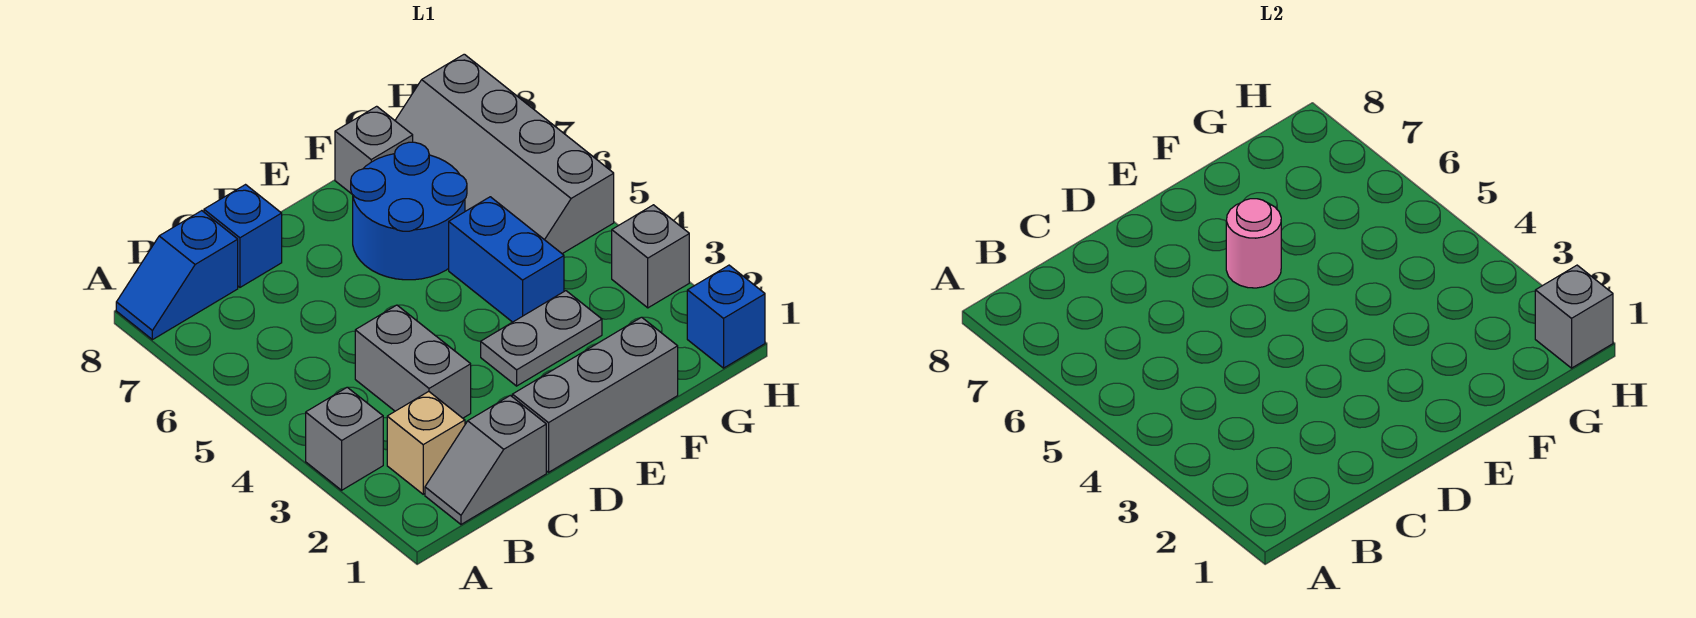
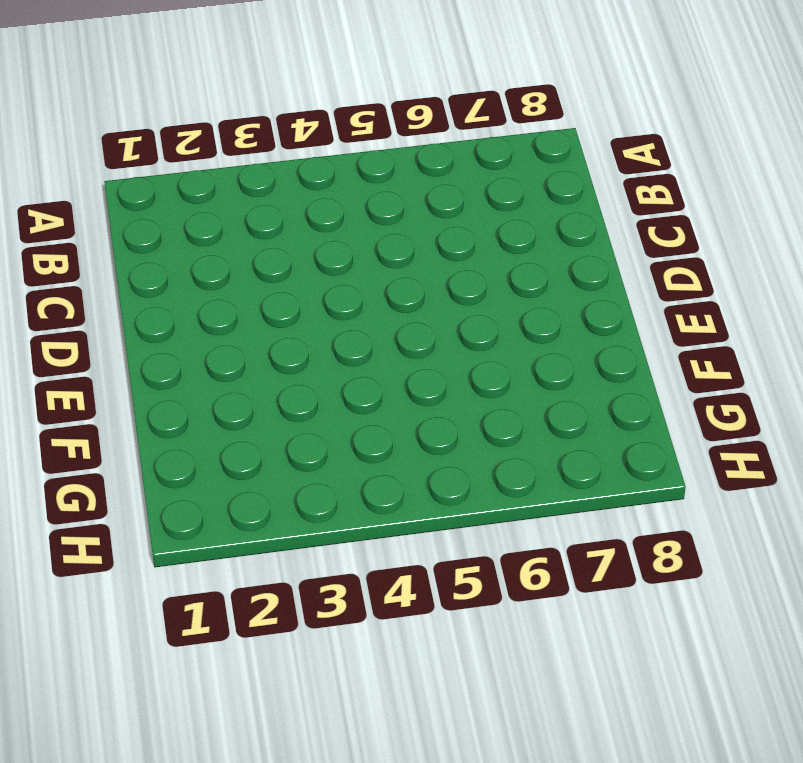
none -> grey brick A3 level 1
none -> blue slope A8:B8 level 1 top B
none -> grey slope B1:C1 level 1 top C

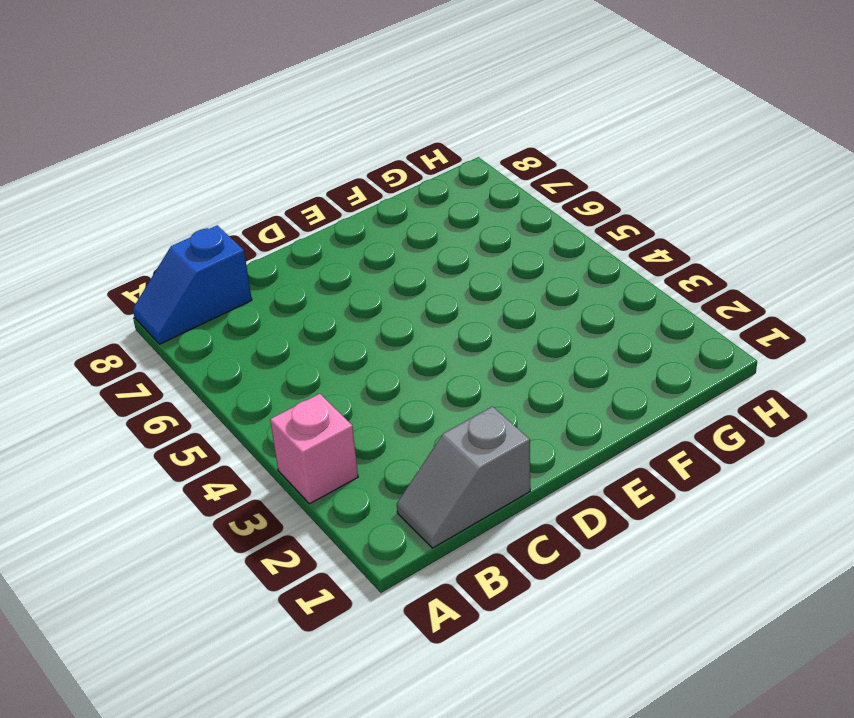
pink brick A3 level 1 -> grey brick A3 level 1
none -> tan brick B2 level 1
none -> grey brick C3:C4 level 1
none -> blue brick C8 level 1

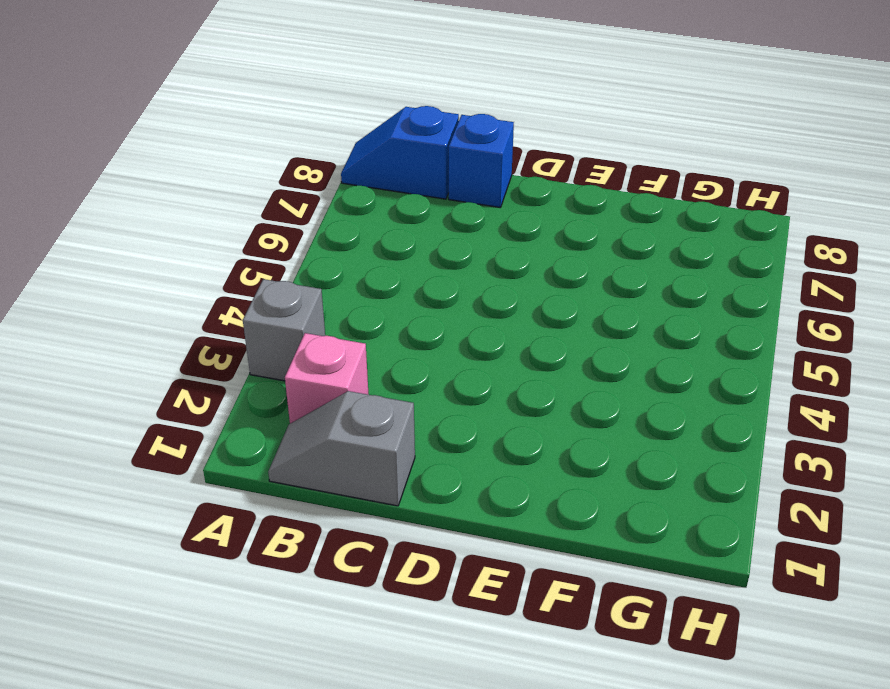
pink brick B2 level 1 -> tan brick B2 level 1
none -> grey brick C3:C4 level 1
none -> grey brick D1:F1 level 1
none -> grey plate E3:F3 level 1

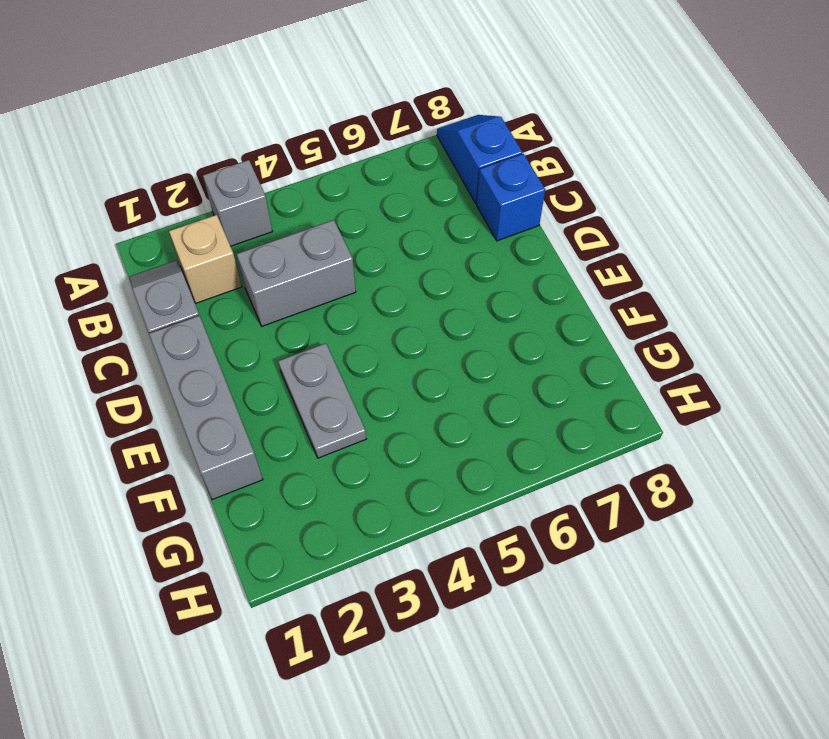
none -> blue round brick E6:F7 level 1
none -> blue brick F4:F5 level 1
none -> grey brick F8 level 1

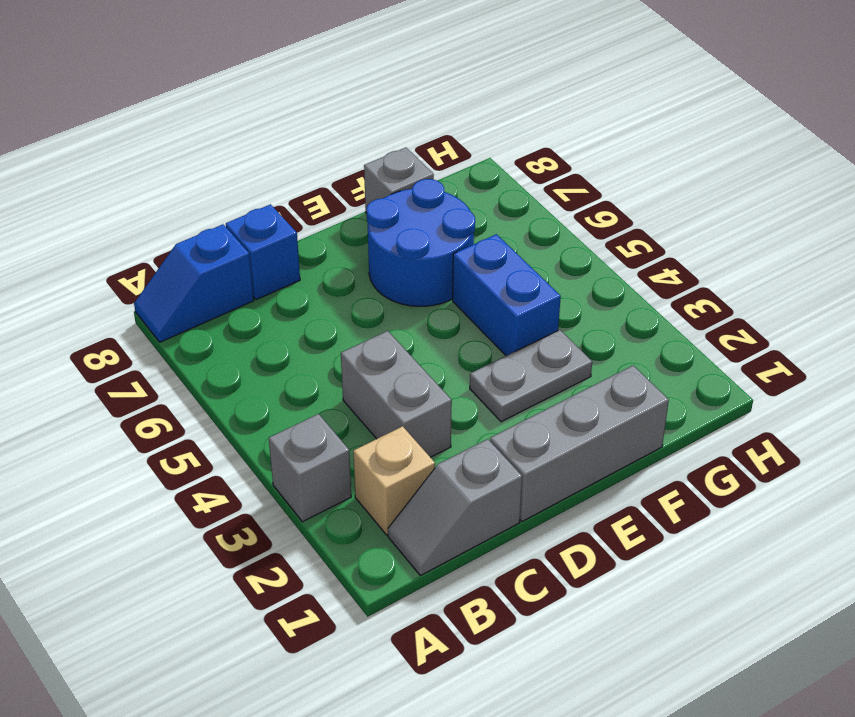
none -> grey slope G5:H8 level 1 top H
none -> blue brick H1 level 1
none -> grey brick H3 level 1

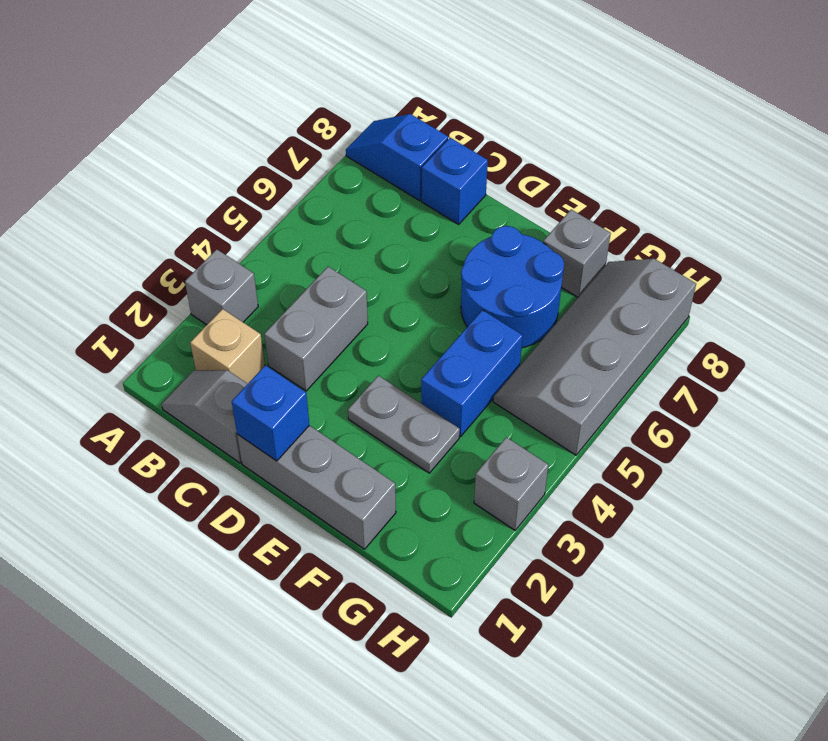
blue brick D1 level 2 -> blue brick H1 level 1
none -> pink round brick E6 level 2
none -> grey brick H1 level 2

